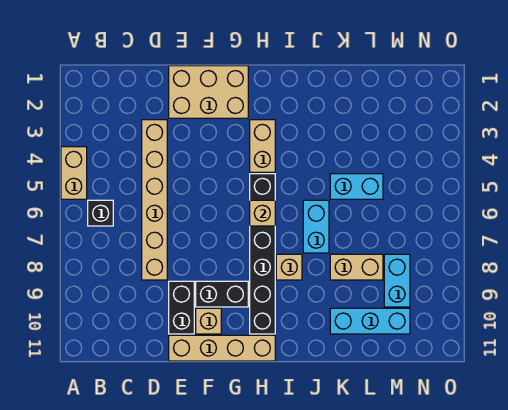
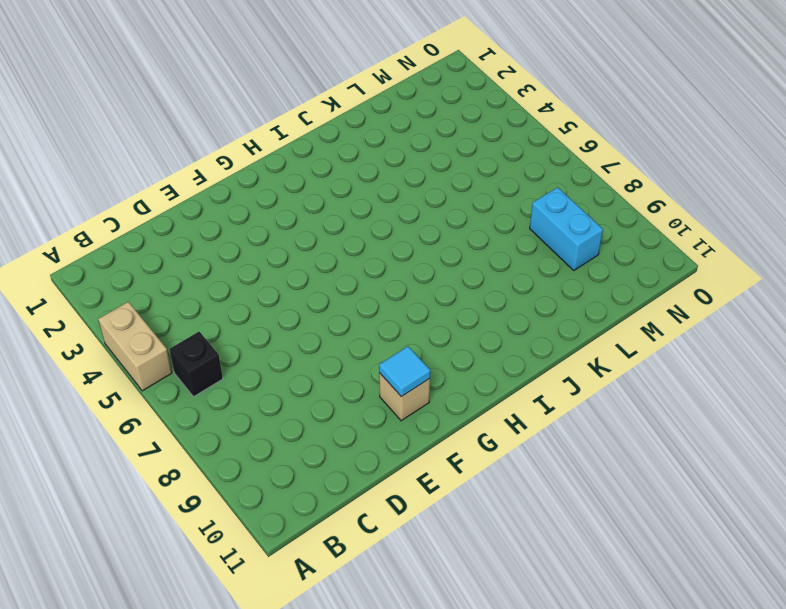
cyan tile F10 level 2 -> none
none -> tan brick D3:D8 level 1
none -> tan brick E1:G2 level 1
none -> black brick E9:E10 level 1

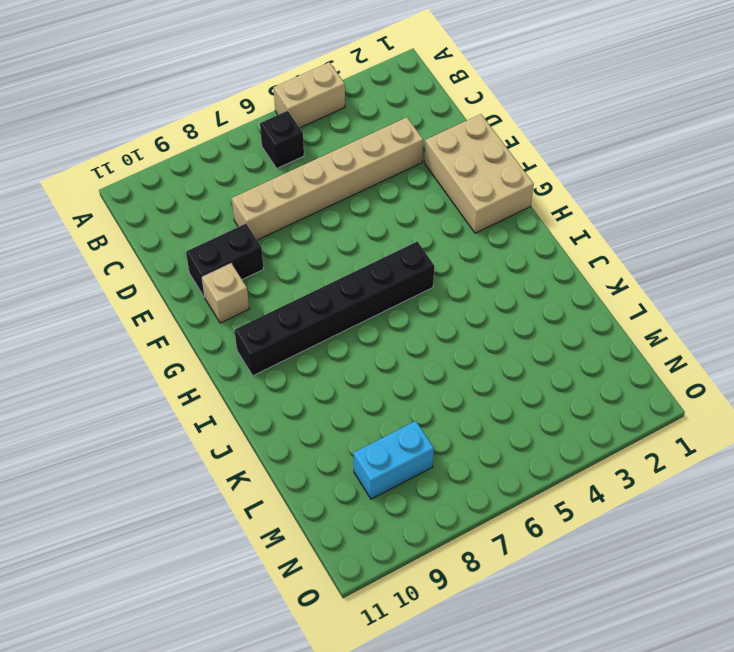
none -> tan brick E11:H11 level 1
none -> black brick F9:G9 level 1
none -> tan brick H3:H4 level 1

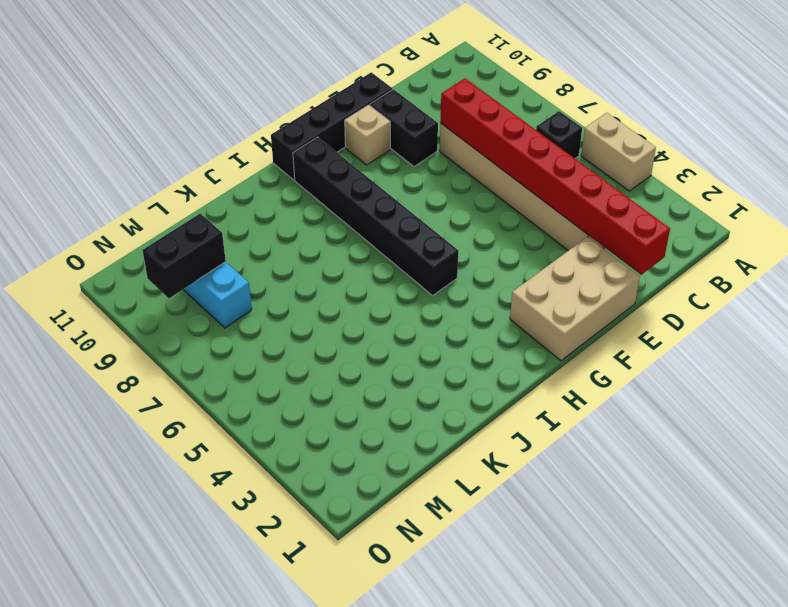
red brick D1:D8 level 2 -> none
black brick E11:H11 level 1 -> tan brick E11:H11 level 1
black brick M9:N9 level 2 -> black brick F9:G9 level 1
none -> tan brick H3:H4 level 1
none -> tan brick I8 level 1
none -> cyan brick J6:J7 level 1

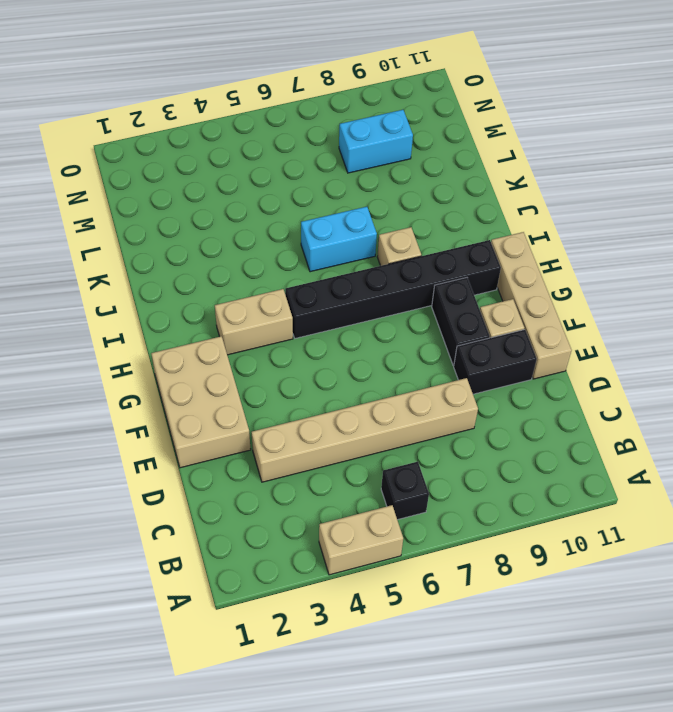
none -> cyan brick K5:L5 level 1
none -> tan brick K8:L8 level 1
none -> cyan brick K10:M10 level 1

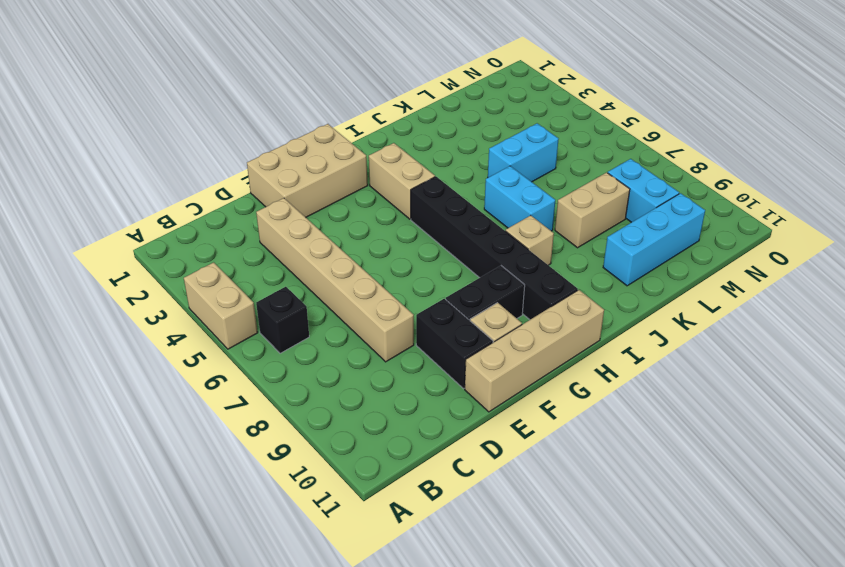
none -> tan brick H6 level 2

